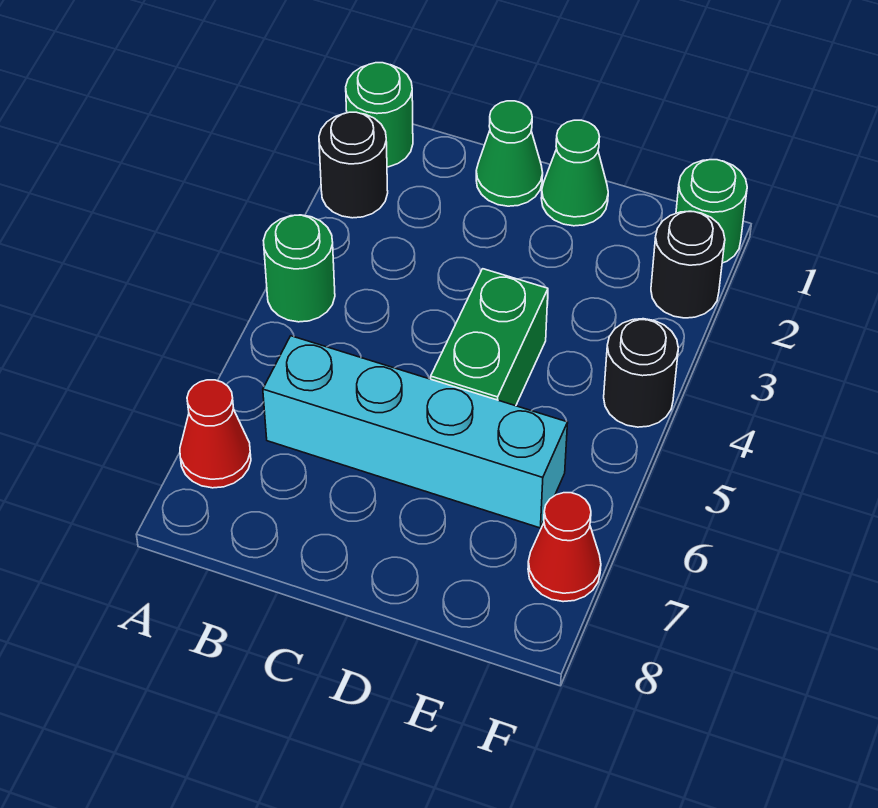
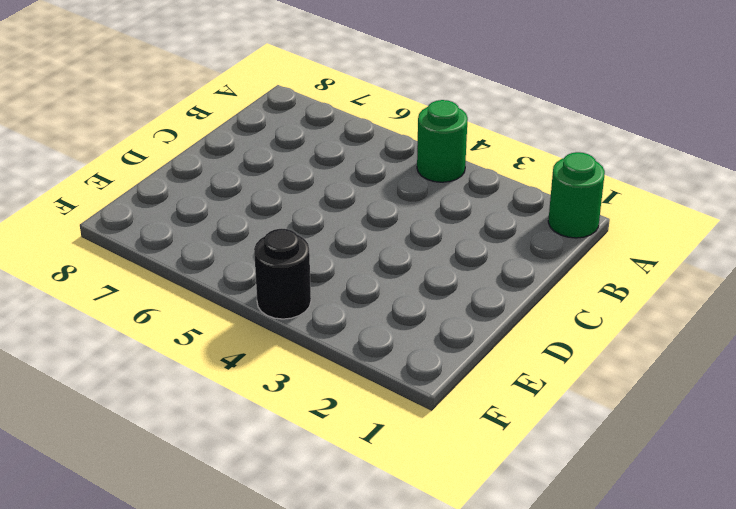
none -> black round brick A2 level 1
none -> red cone A7 level 1
none -> cyan brick B6:E6 level 1

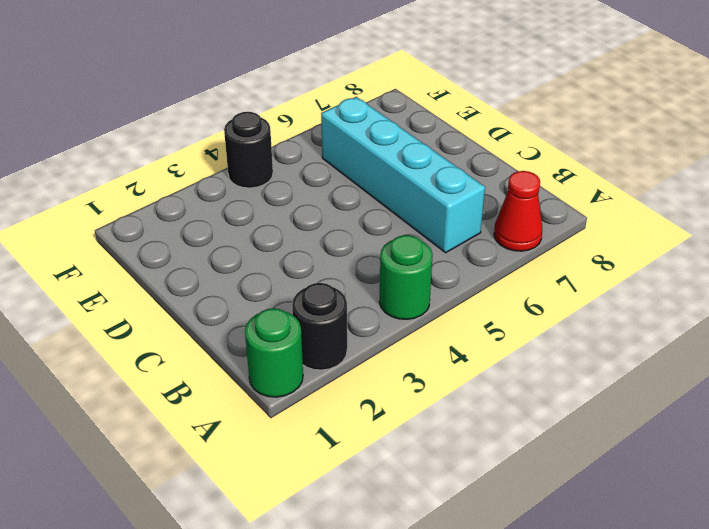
none -> green cone C1 level 1
none -> green cone D1 level 1
none -> green brick D4:D5 level 1

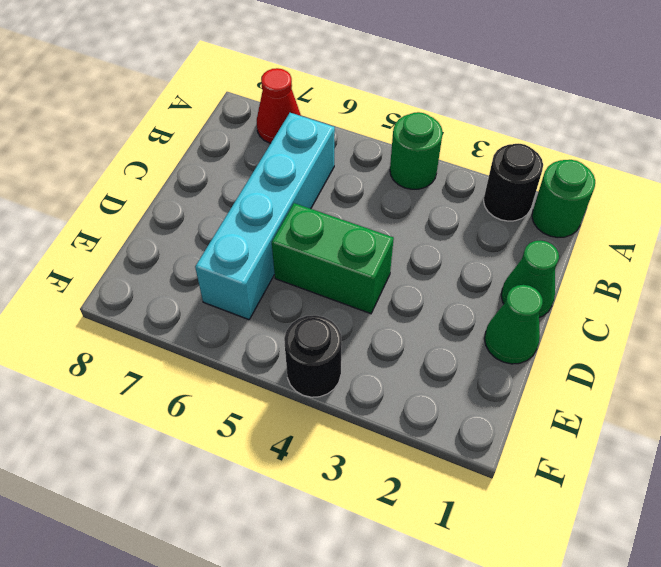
none -> green round brick F1 level 1
none -> black round brick F2 level 1
none -> red cone F7 level 1

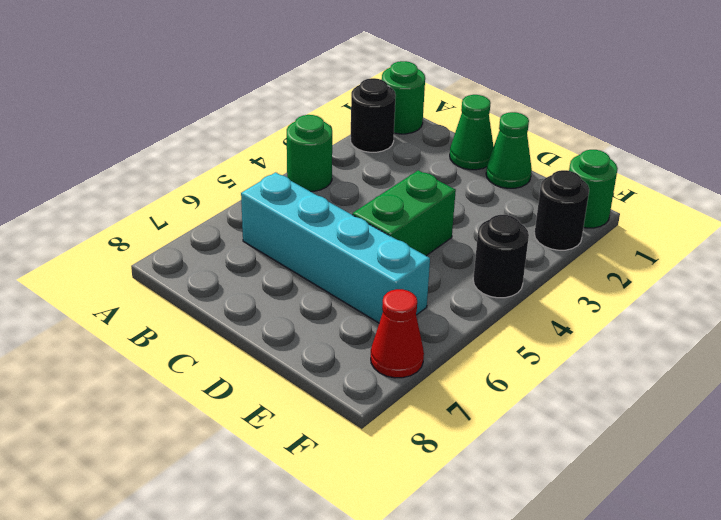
none -> red cone A7 level 1

